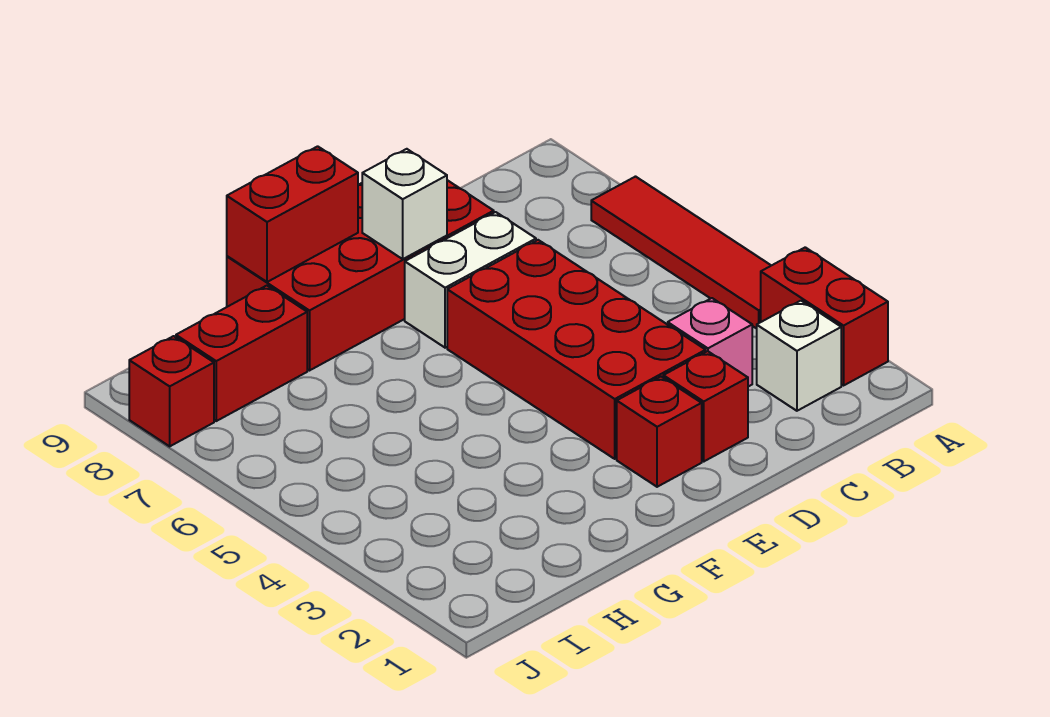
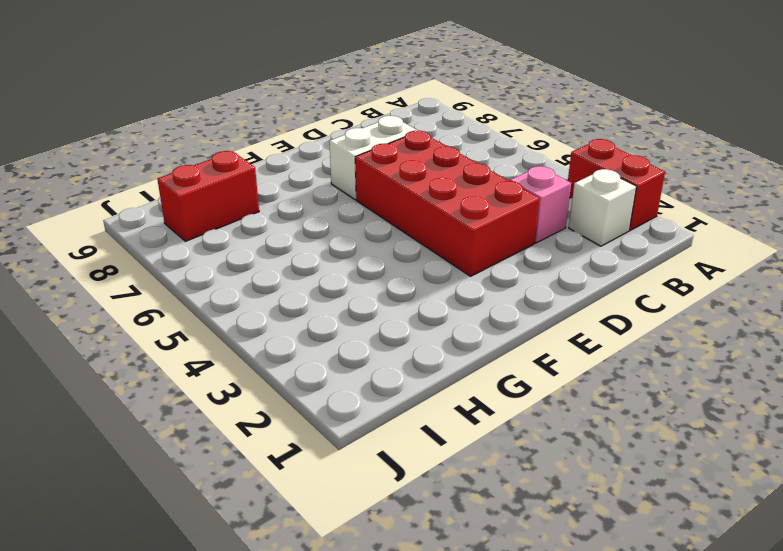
none -> red tile A4:A7 level 1
none -> red brick D2 level 1
none -> red brick D8:G9 level 1

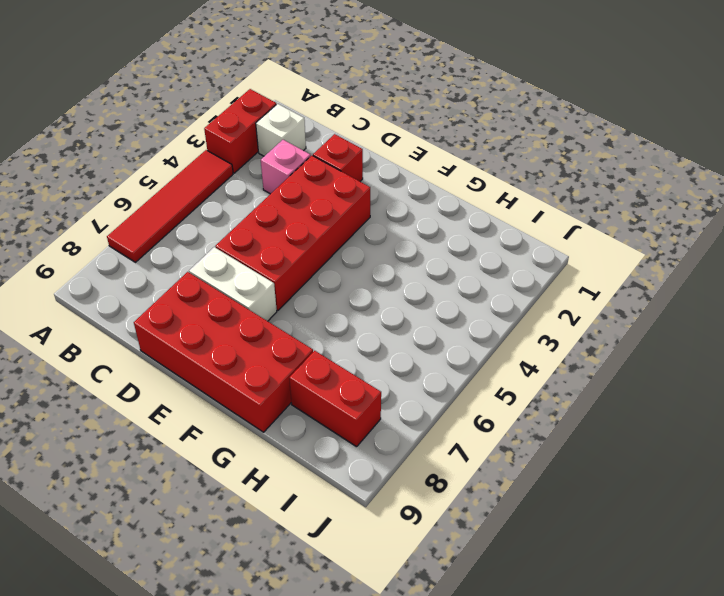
none -> red brick E2 level 1
none -> red brick J8 level 1
none -> white brick E8 level 2

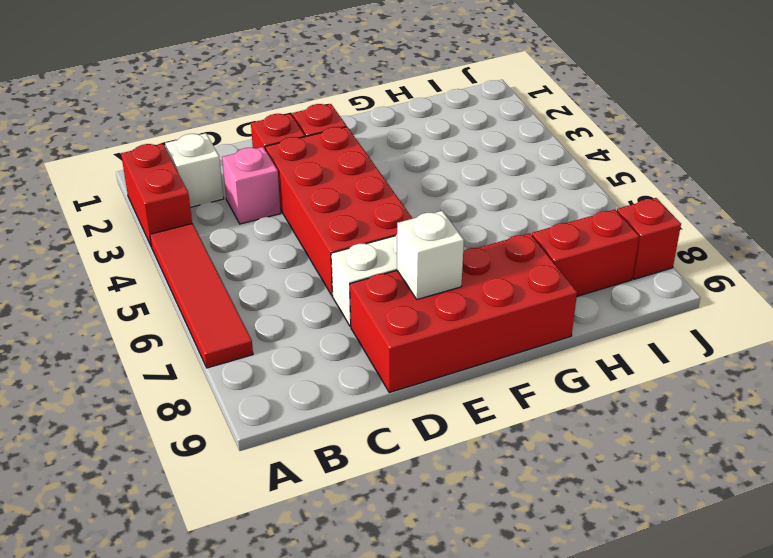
none -> red brick F9:G9 level 2

